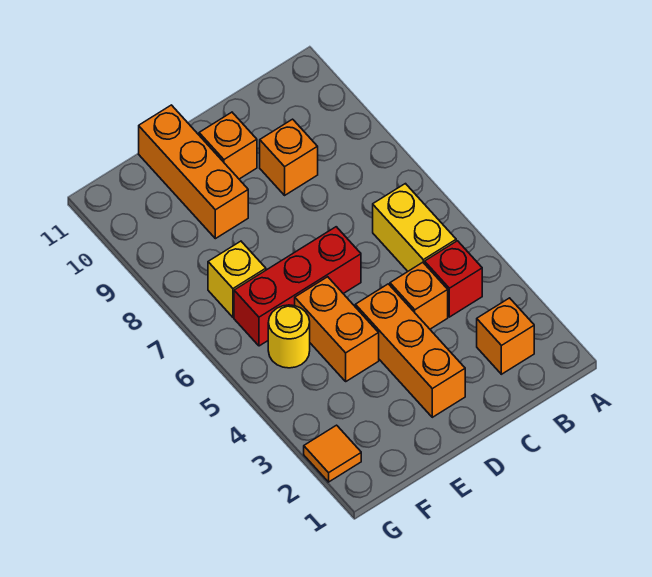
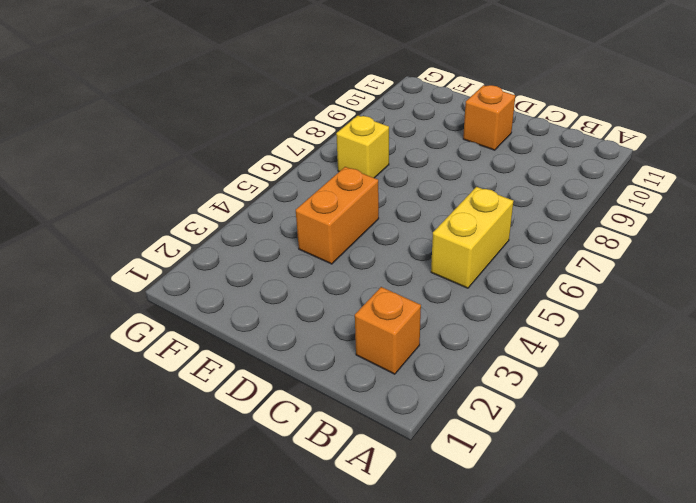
none -> red brick B4 level 1
none -> orange brick C4 level 1
none -> orange brick C9 level 1

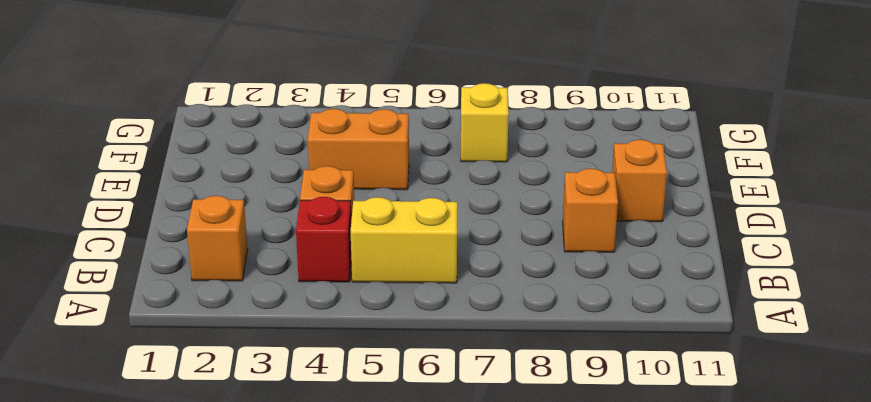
none -> orange brick D2:D4 level 1
none -> red brick D6:F6 level 1
none -> orange brick E9:E11 level 1

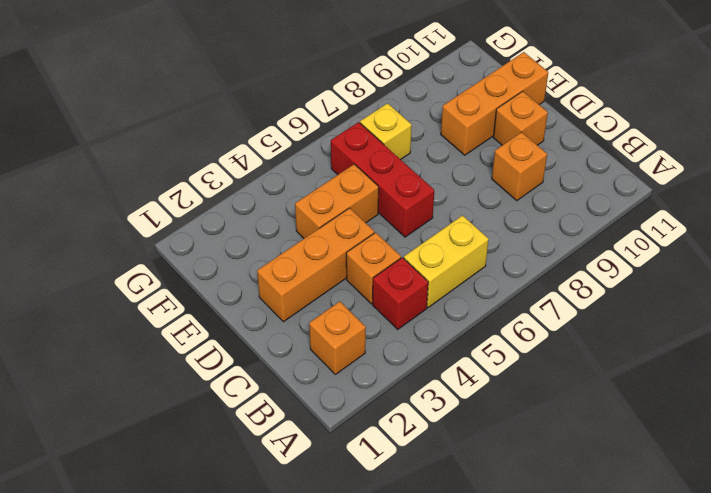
none -> yellow round brick F5 level 1
none -> orange tile G2 level 1

